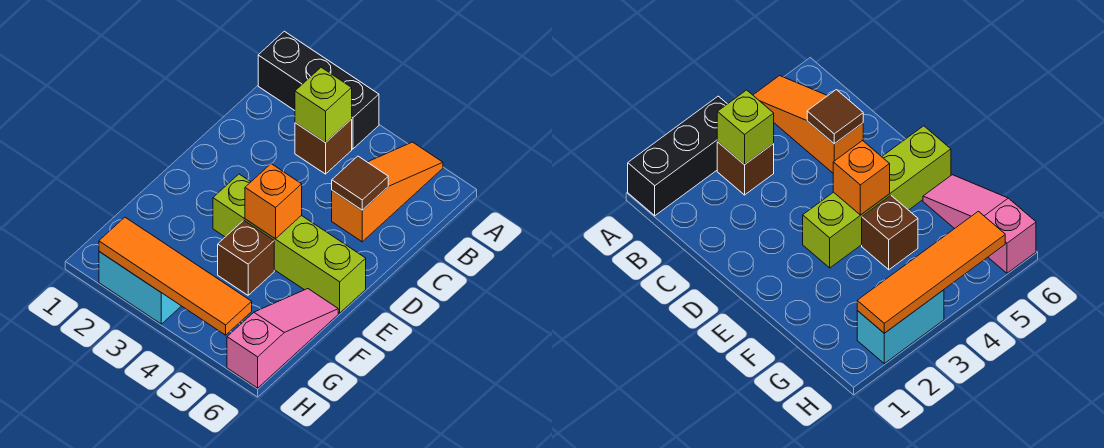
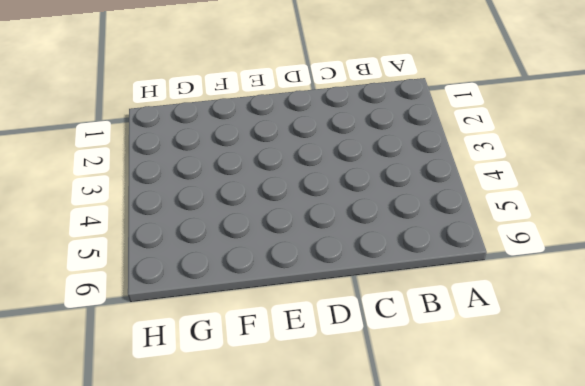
none -> black brick A1:A3 level 1
none -> orange slope A5:C5 level 1 top C

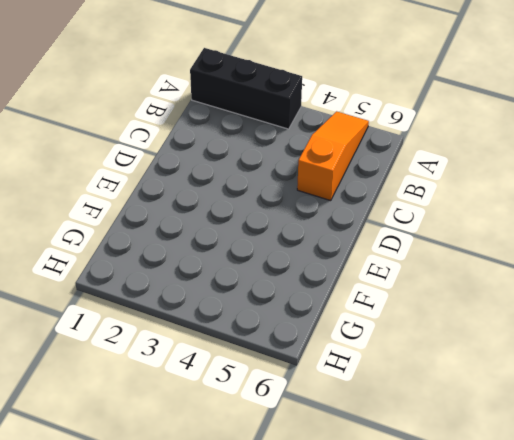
none -> brown brick B3 level 1
none -> lime brick E3:E6 level 1

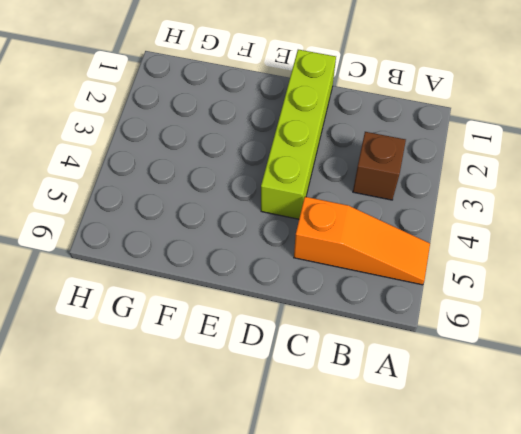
lime brick D1:D4 level 1 -> lime brick E3:E6 level 1
none -> black brick A1:A3 level 1
none -> brown brick F4 level 1

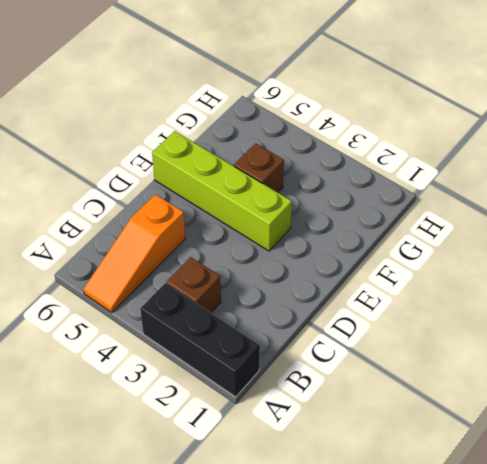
none -> pink slope F6:H6 level 1 top H
none -> cyan brick H2:H3 level 1

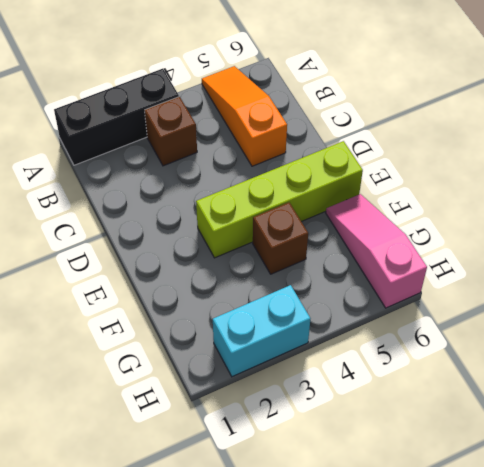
none -> lime brick B3 level 2
none -> brown tile C5 level 2

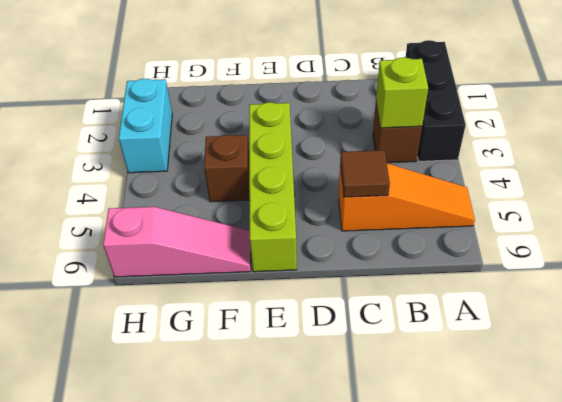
none -> orange brick E4 level 2
none -> orange tile H2:H5 level 2

